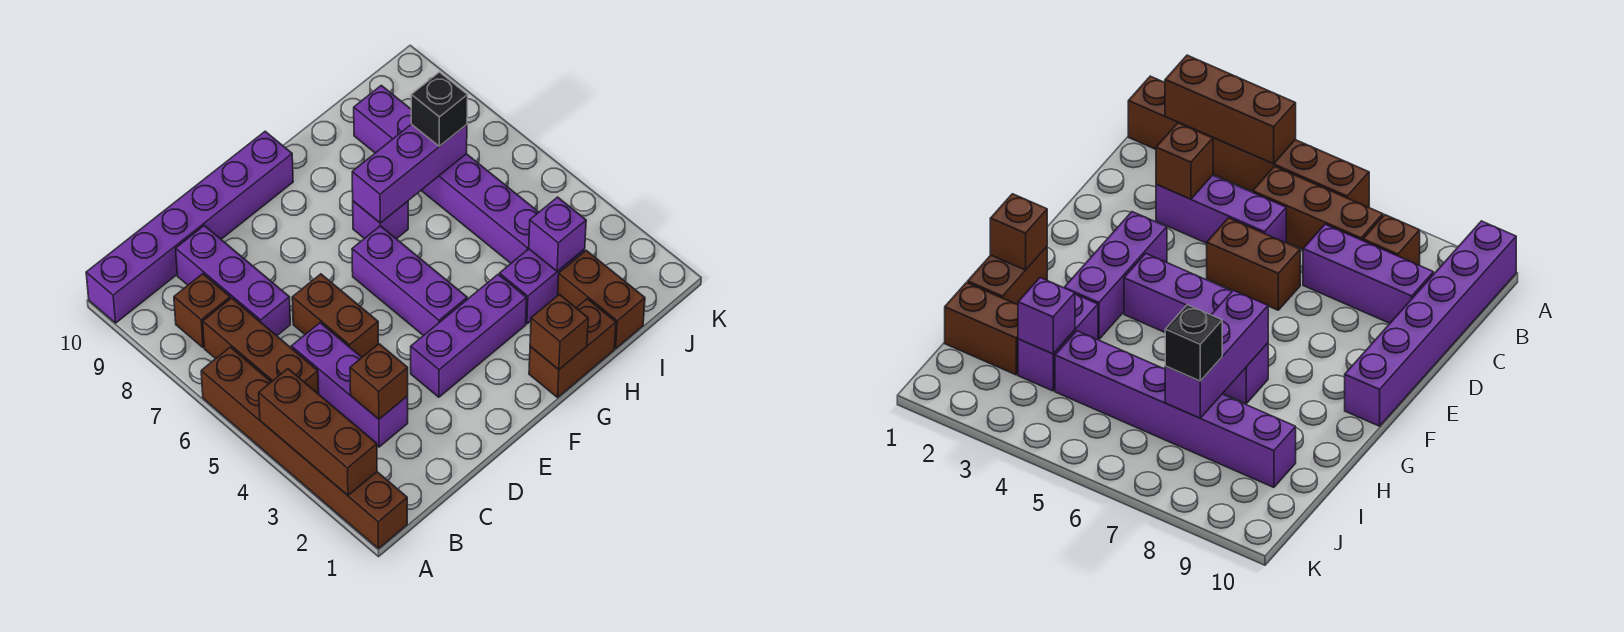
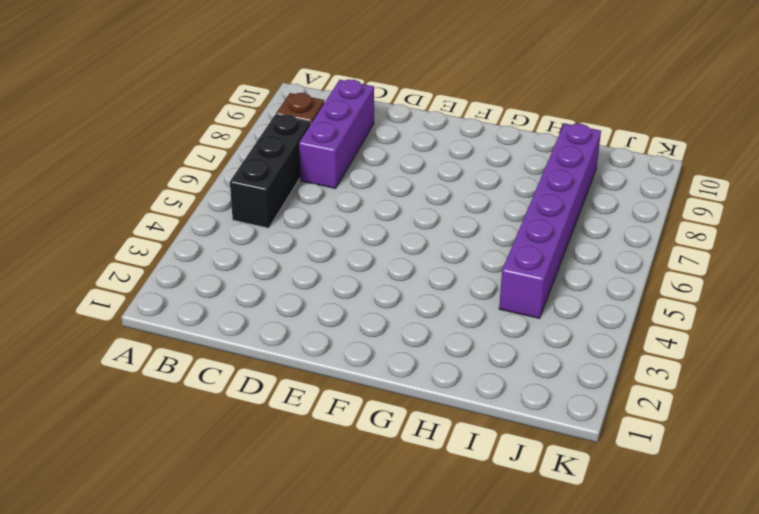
black brick B5:B7 level 1 -> brown brick B5:B7 level 1
none -> brown brick A1:A6 level 1
none -> purple brick A10:F10 level 1
none -> purple brick C3:C5 level 1

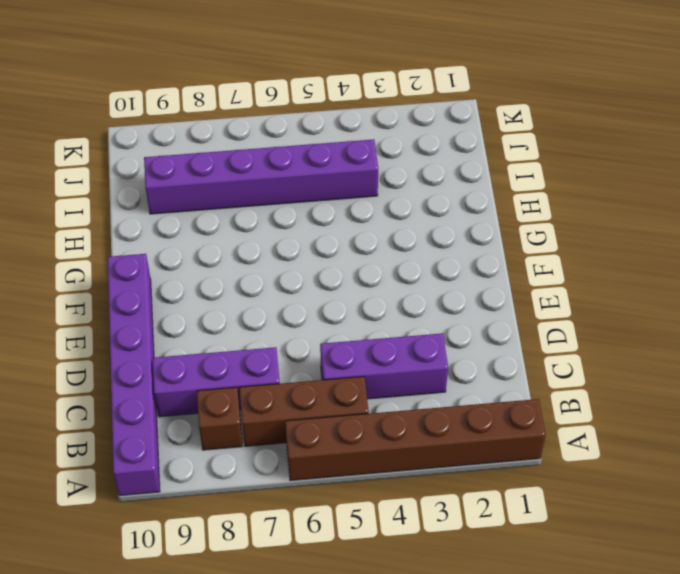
none -> brown brick D5:D6 level 1
none -> purple brick E3:G3 level 1
none -> purple brick F4:F6 level 1

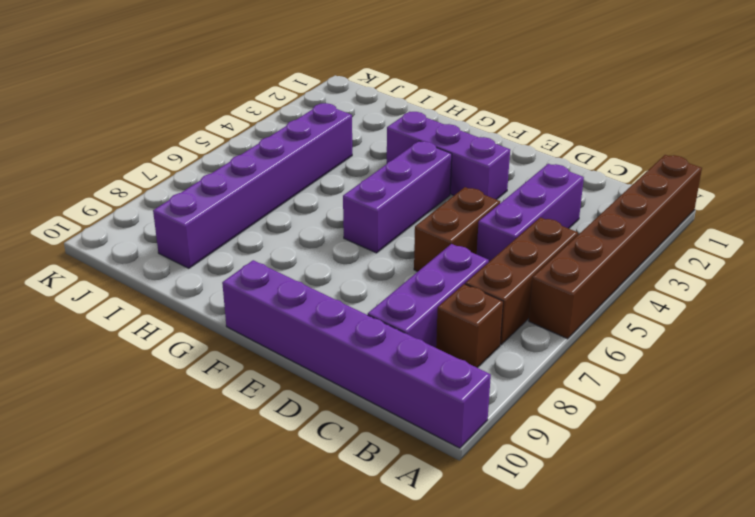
none -> brown brick G1:H1 level 1
none -> purple brick G7 level 1
none -> purple brick H3:I3 level 1

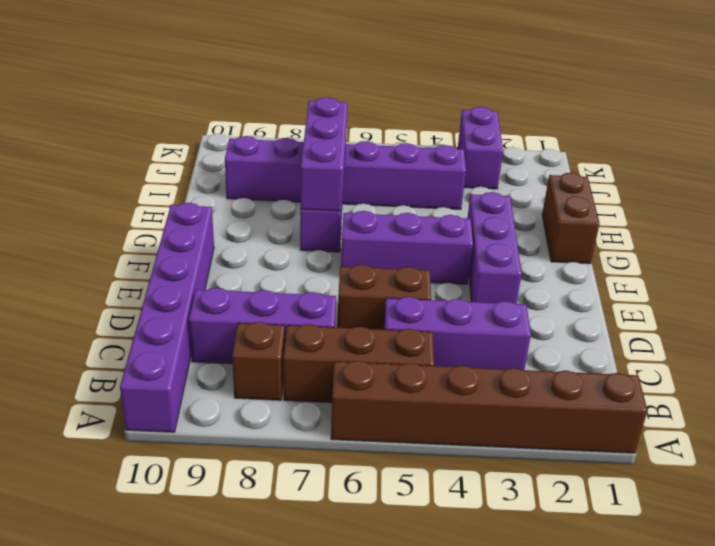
purple brick J3:K3 level 1 -> purple brick H3:I3 level 1
none -> brown brick I1:I2 level 1
none -> brown brick A2:A4 level 2
none -> brown brick C3 level 2

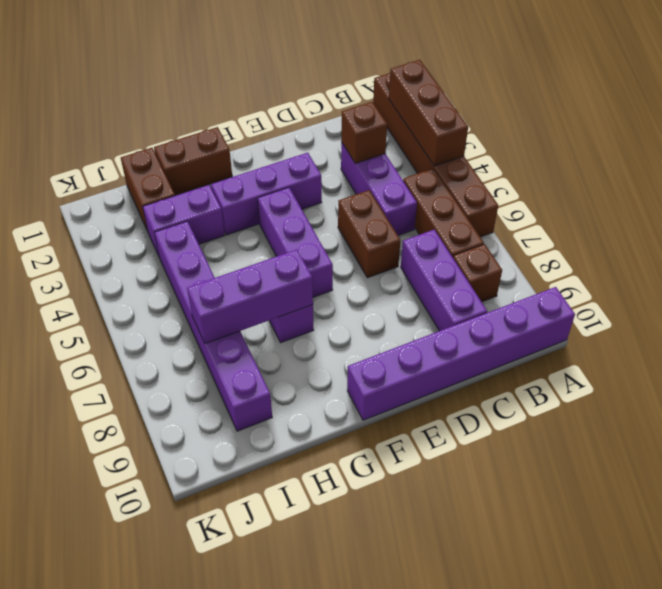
none -> brown brick G1 level 2
none -> purple brick I3 level 2
none -> black brick I7 level 3

